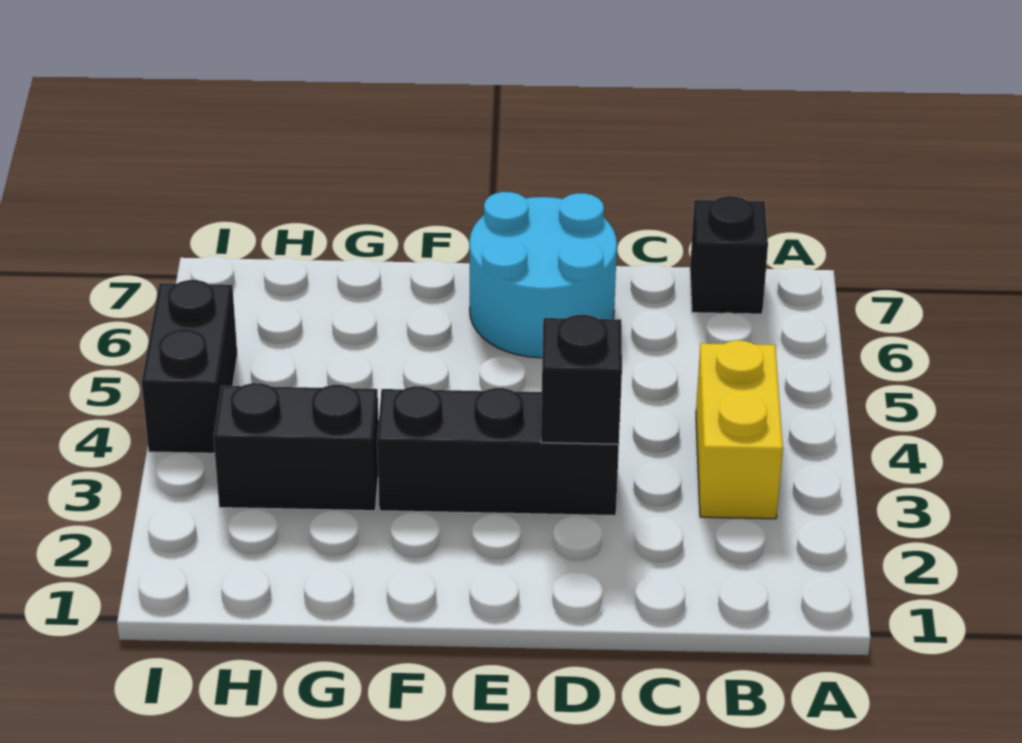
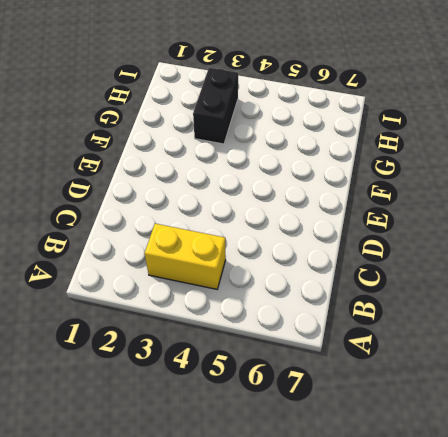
none -> black brick B7 level 1
none -> black brick D3:F3 level 1

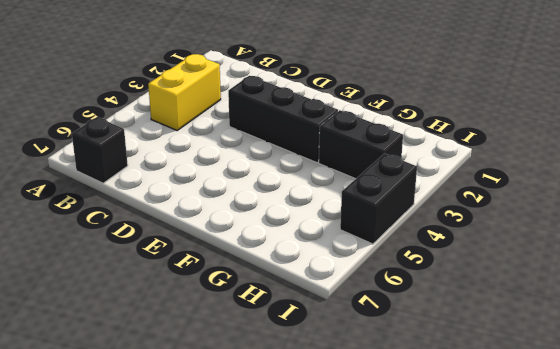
none -> cyan round brick D6:E7 level 1
none -> black brick D3 level 2

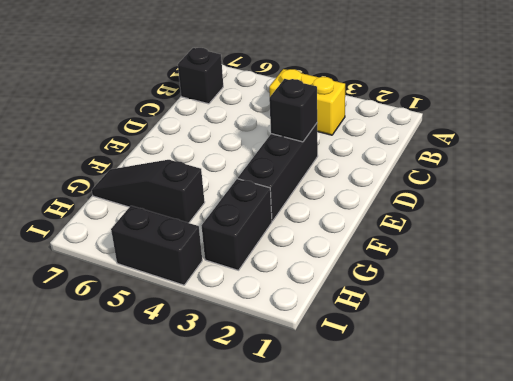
black slope G5:G7 level 1 top 5 -> none
none -> cyan round brick D6:E7 level 1

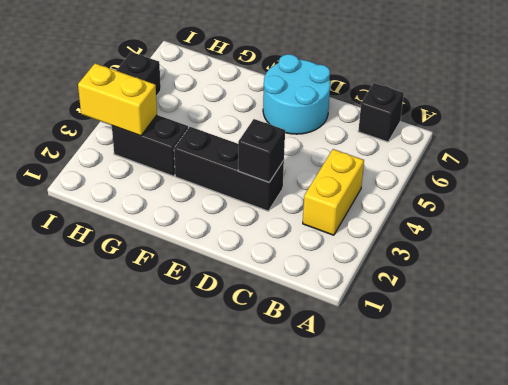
yellow brick H3:I3 level 2 -> none

